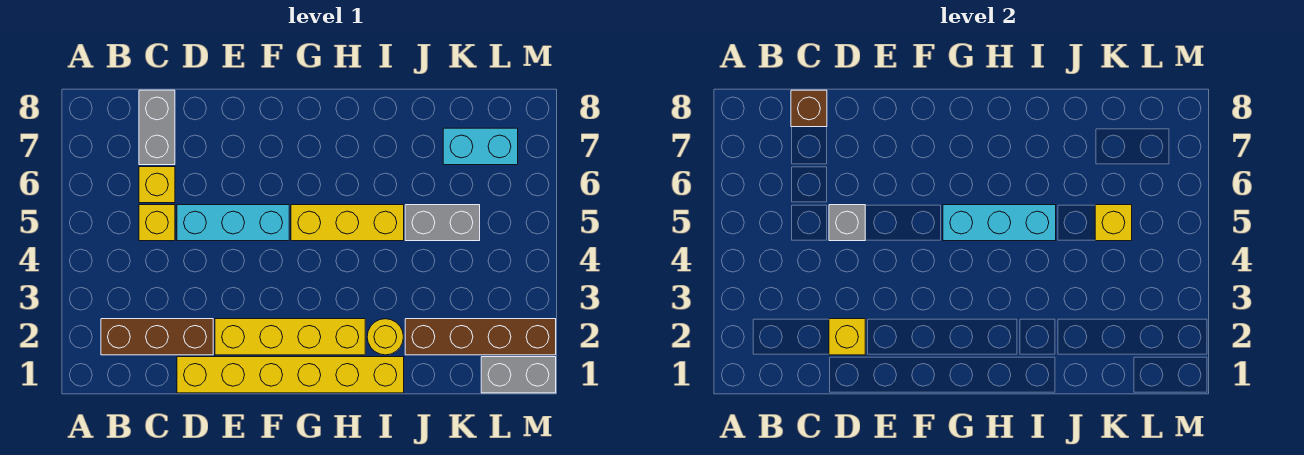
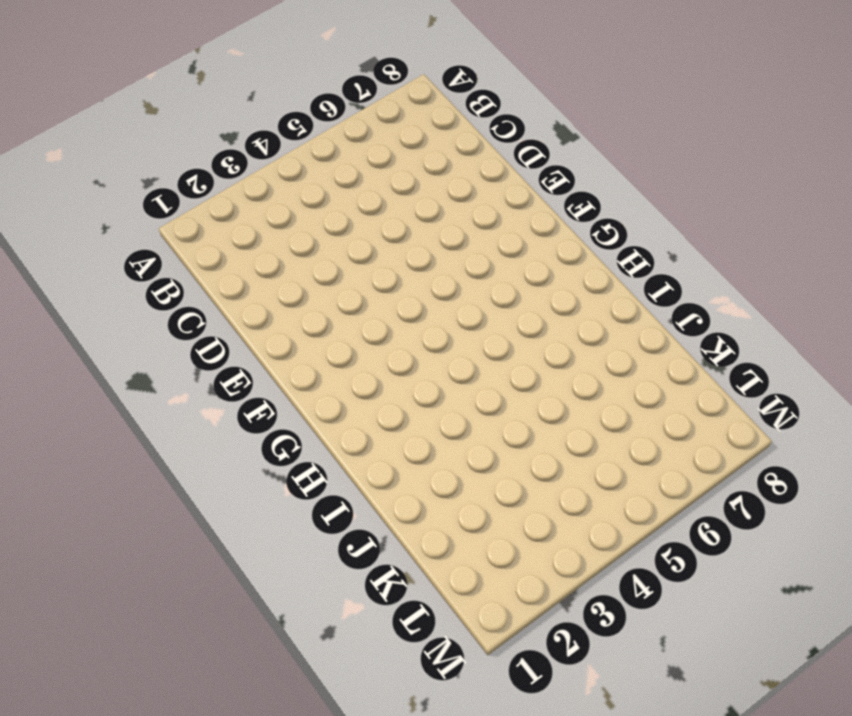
none -> brown brick B2:D2 level 1
none -> yellow brick C5 level 1
none -> yellow brick C6 level 1

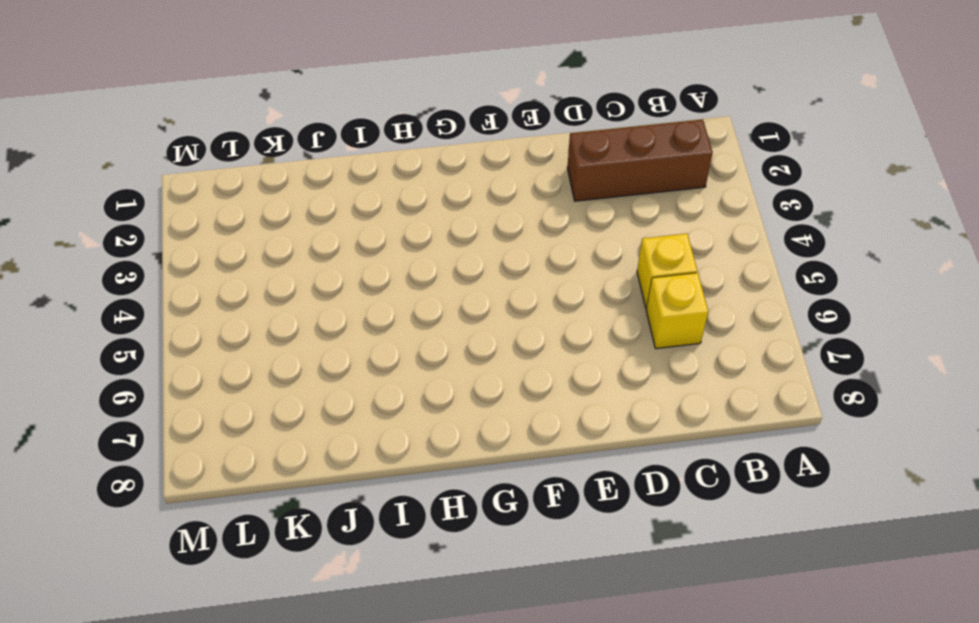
none -> grey brick C7:C8 level 1
none -> yellow brick D1:I1 level 1
none -> cyan brick D5:F5 level 1

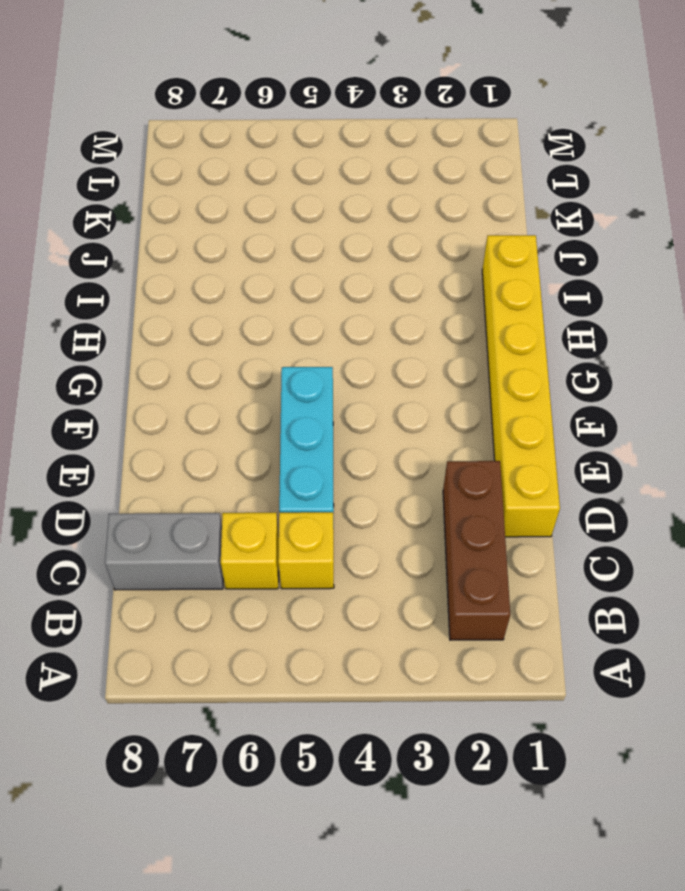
none -> yellow brick E2:H2 level 1
none -> yellow brick G5:I5 level 1
none -> yellow round brick I2 level 1

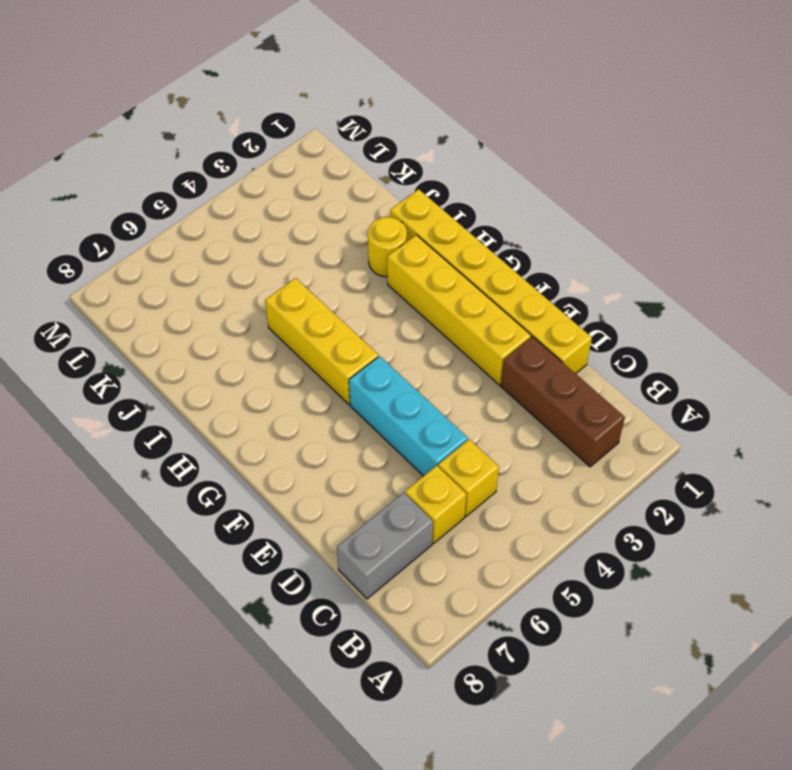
none -> brown brick J2:M2 level 1
none -> grey brick J5:K5 level 1
none -> cyan brick K7:L7 level 1

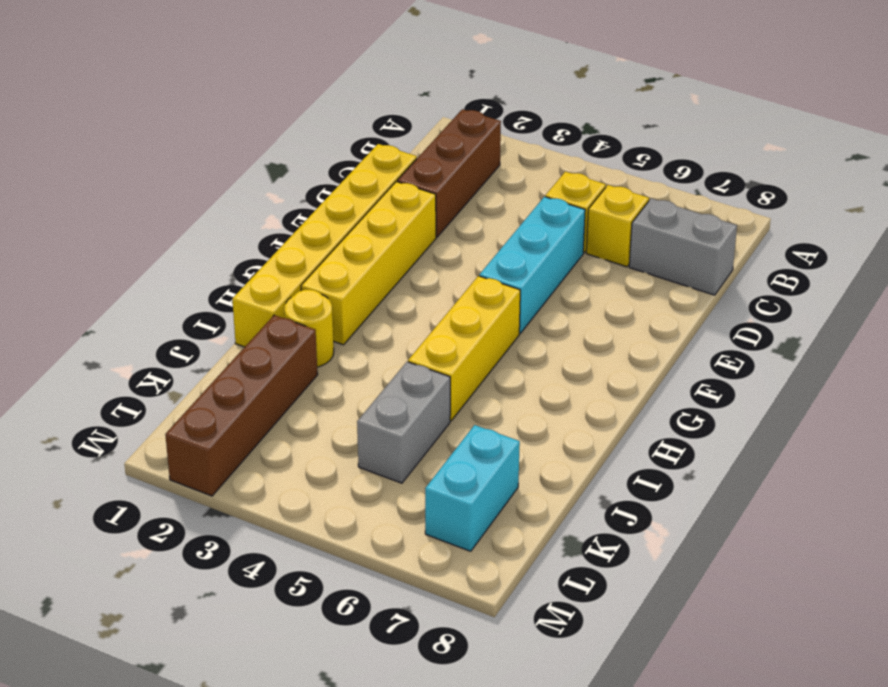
none -> grey brick L1:M1 level 1
none -> brown brick C8 level 2
none -> yellow brick D2 level 2

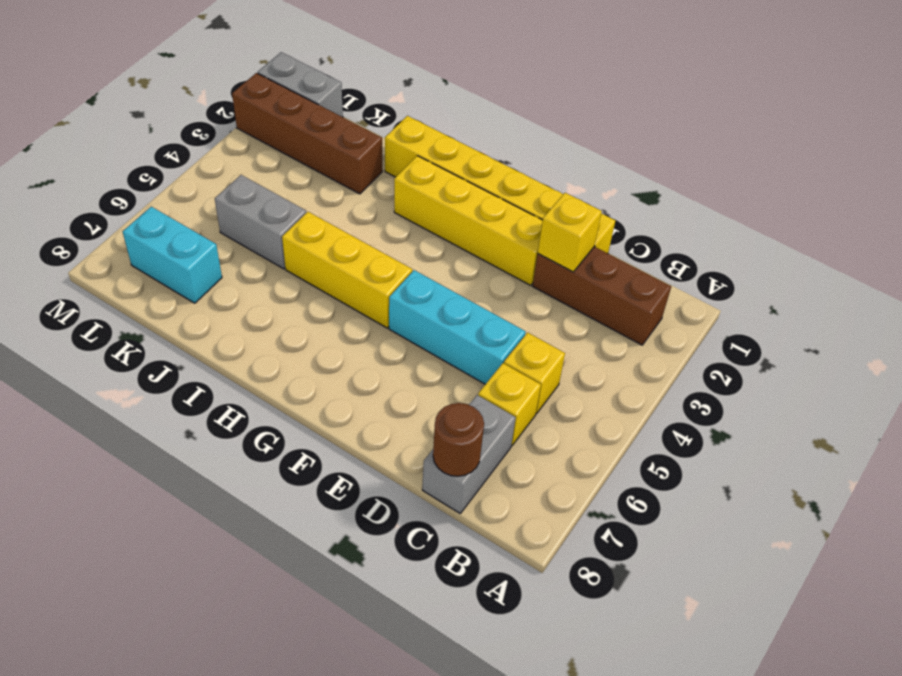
brown round brick C8 level 2 -> brown brick C8 level 2
none -> yellow round brick I2 level 1
none -> grey brick D5 level 2
none -> cyan brick G5:I5 level 2

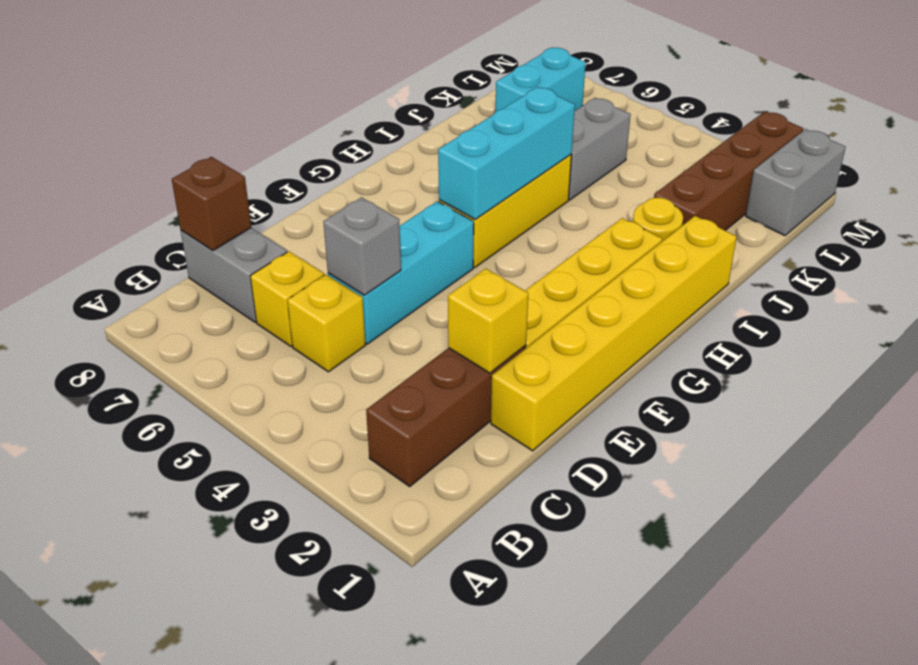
none -> yellow brick K5 level 2

